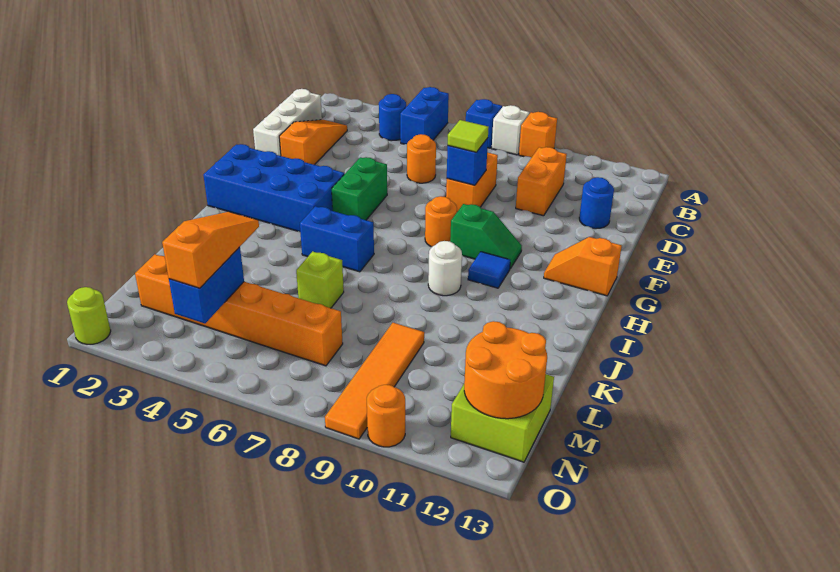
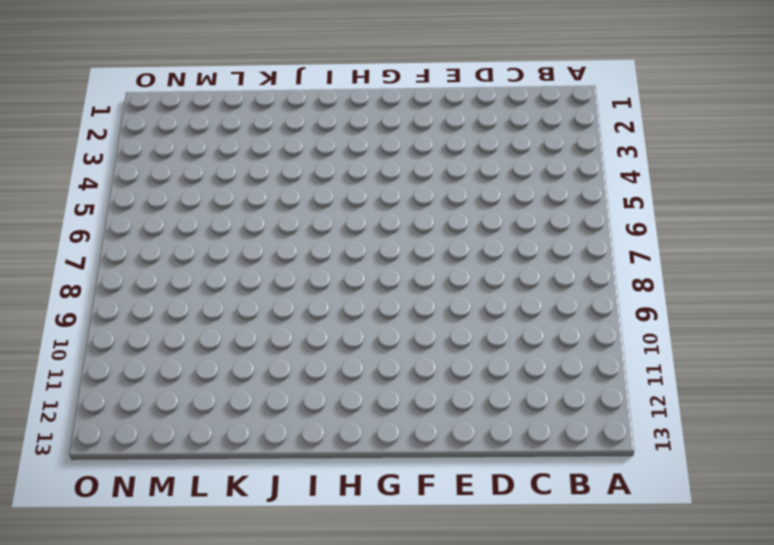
none -> blue brick A5:B5 level 1
none -> blue brick A7 level 1
none -> white brick A8 level 1
none -> orange brick A9 level 1

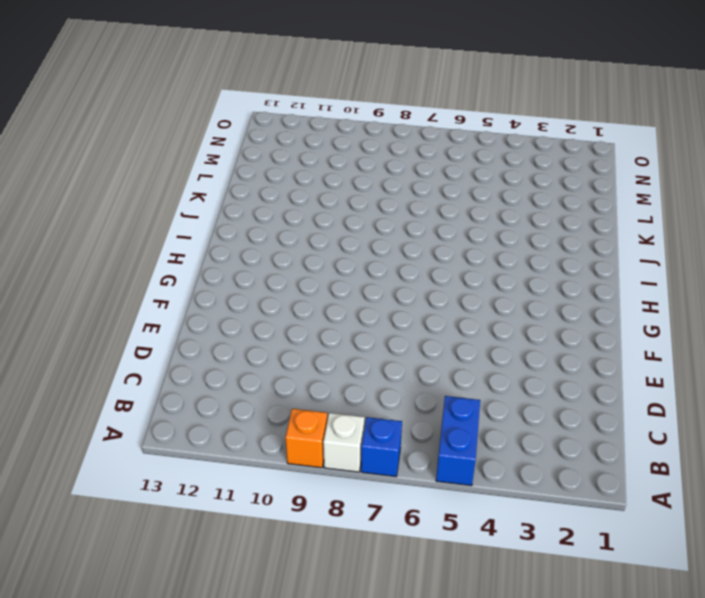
none -> blue round brick B4 level 1
none -> white brick C1:E1 level 1
none -> orange slope C2:E2 level 1 top E
none -> orange brick C10:D10 level 1

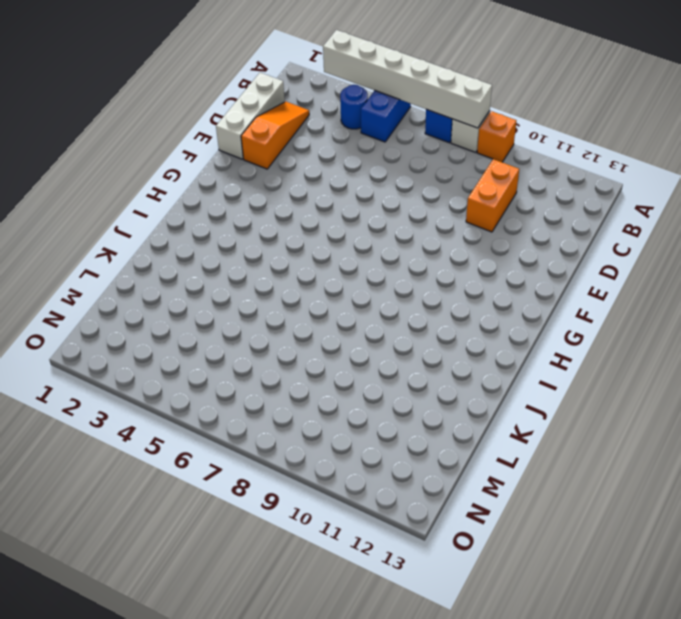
white brick A3:A8 level 2 -> none
none -> orange round brick D6 level 1
none -> orange brick D8:E8 level 1
none -> blue round brick D12 level 1
none -> green brick F5:G5 level 1

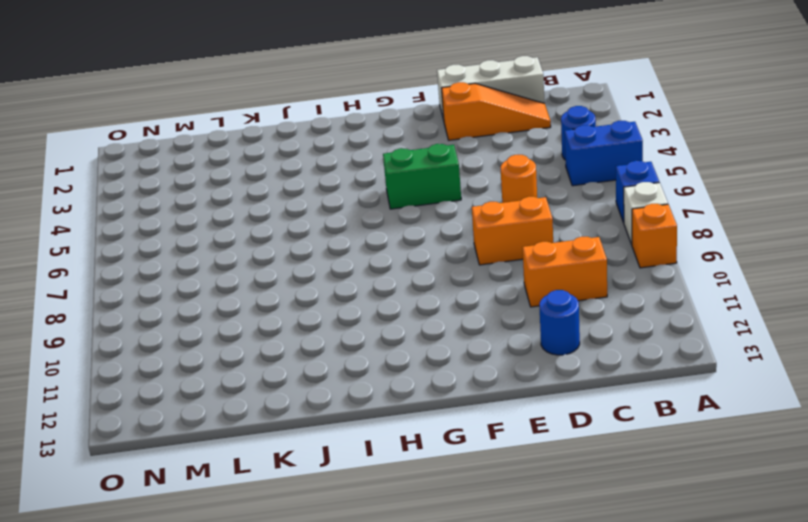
none -> blue brick G1:H4 level 1
none -> orange round brick G8 level 1
none -> green slope G9:G10 level 1 top 9
none -> orange slope G12:G13 level 1 top 13

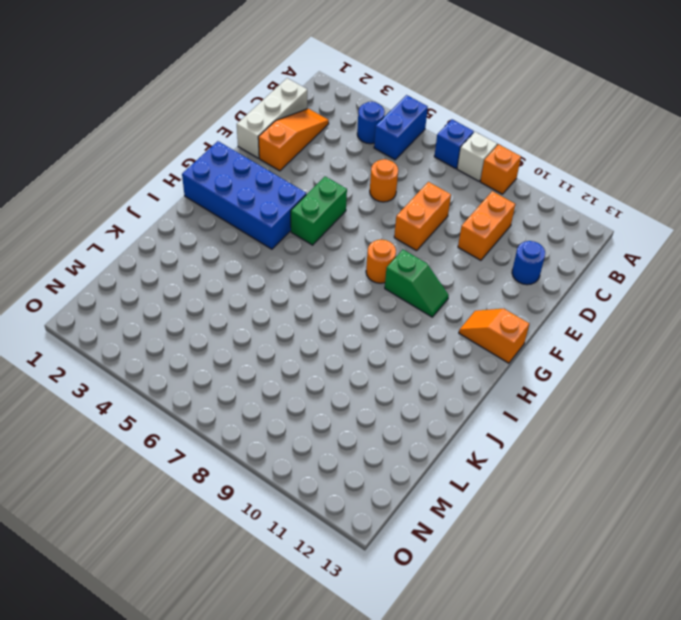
none -> blue tile H10 level 1
none -> blue brick I5:I6 level 1
none -> white round brick I9 level 1
none -> lime brick K6 level 1

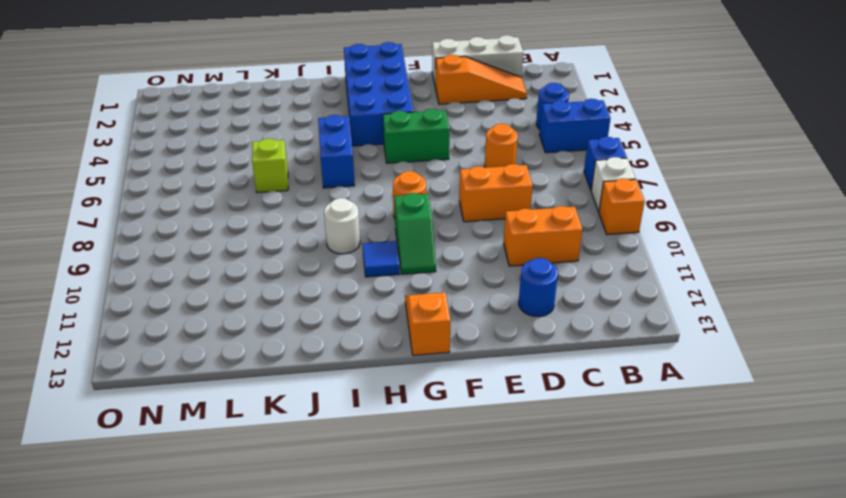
none -> orange tile L9:O9 level 1
none -> orange brick M2:M7 level 1
none -> lime brick M12:N13 level 1
none -> lime round brick O1 level 1

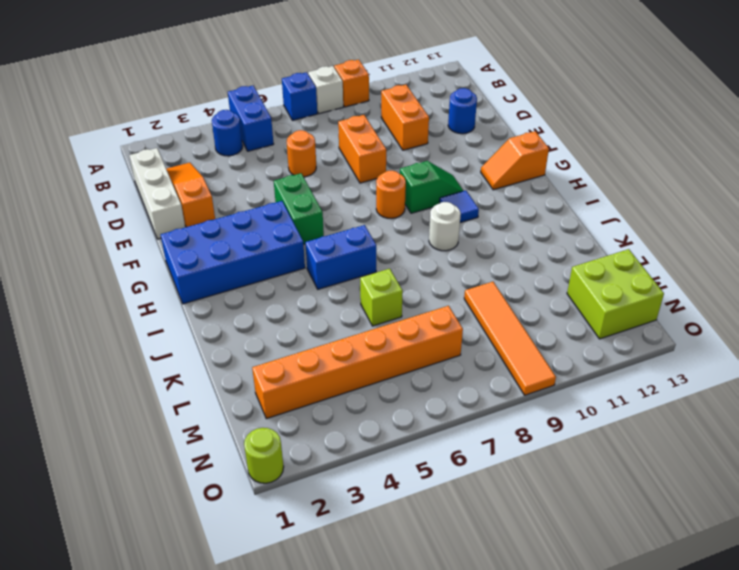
none -> orange round brick O10 level 1
none -> blue brick E8 level 2
none -> blue brick M4:N4 level 2
none -> orange round brick M12:N13 level 2

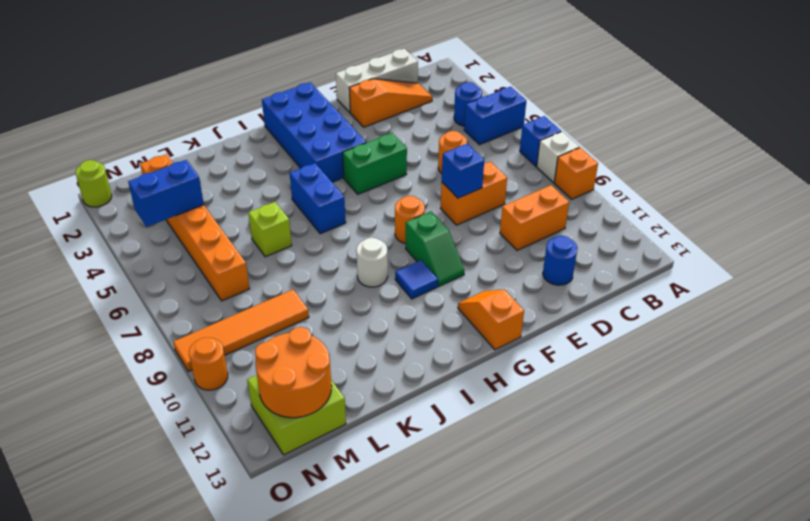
none -> lime tile E8 level 3
none -> orange slope L4:N4 level 3 top N

